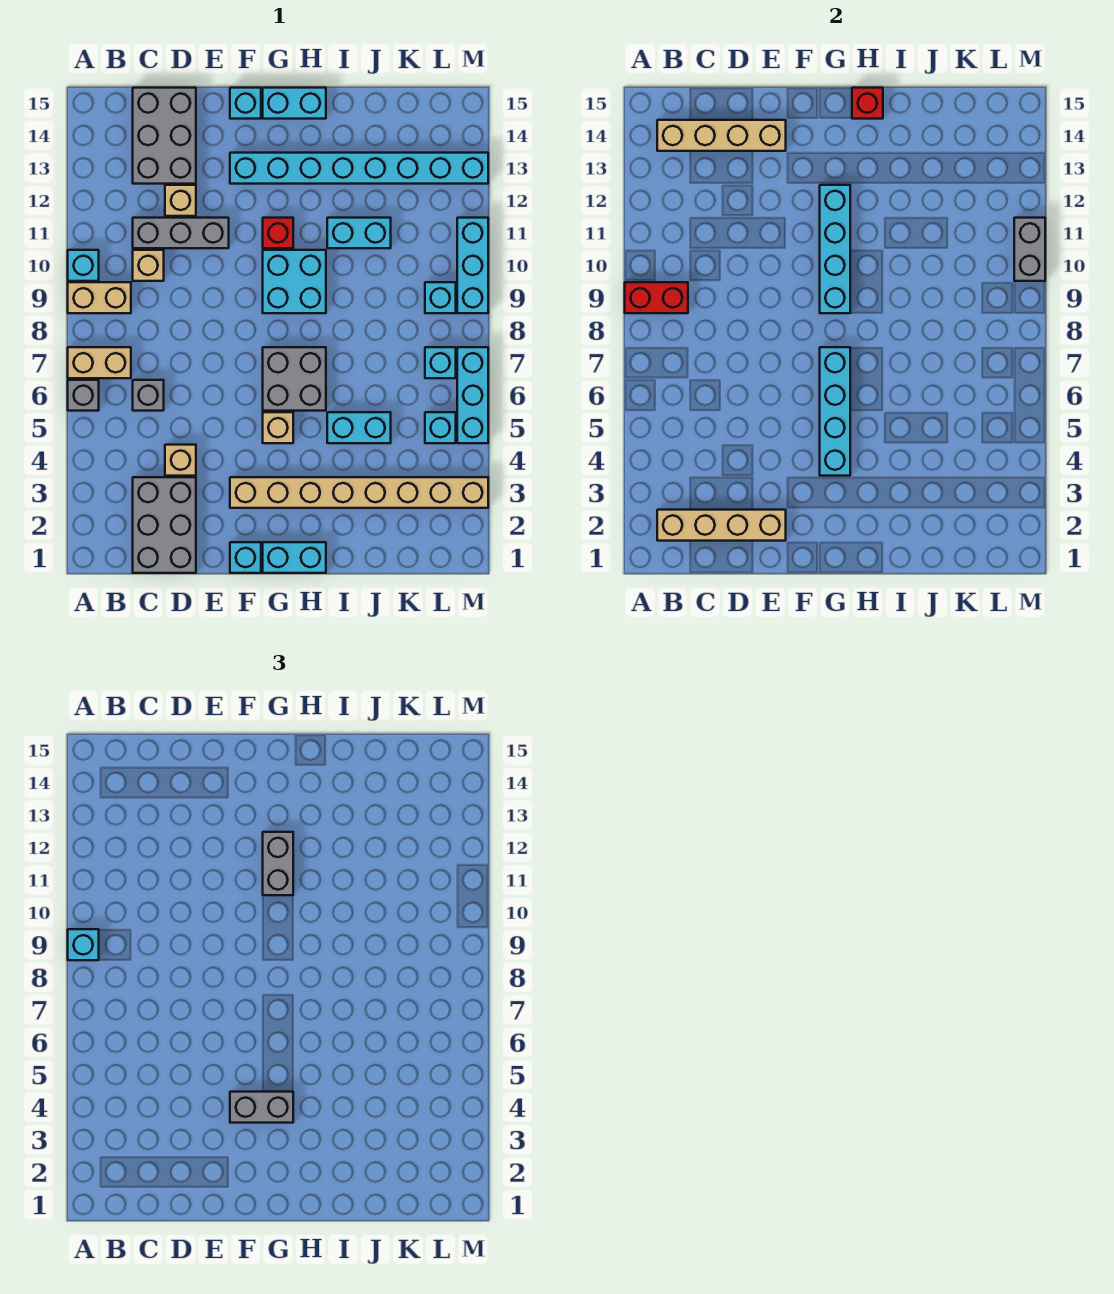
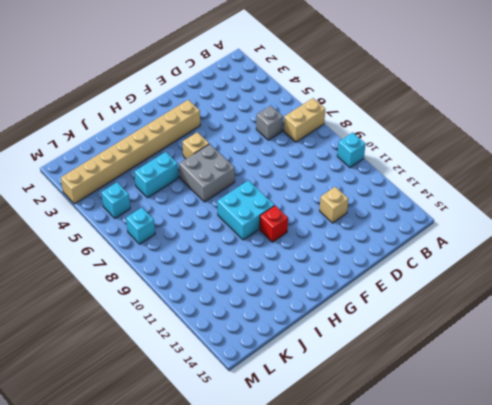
none -> grey brick A6 level 1
none -> tan brick A9:B9 level 1
none -> grey brick C1:D3 level 1
none -> tan brick C10 level 1

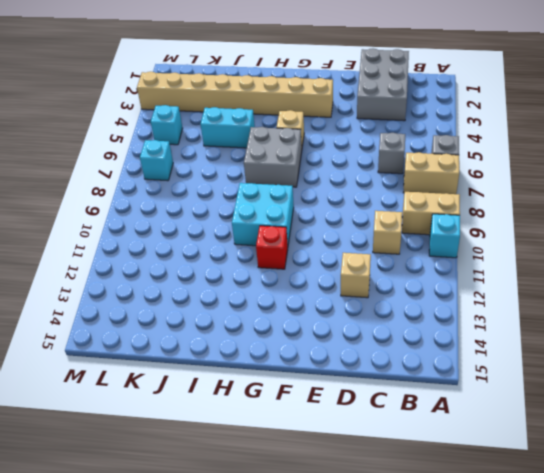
none -> grey brick C11:E11 level 1
none -> grey brick C13:D15 level 1
none -> tan brick D4 level 1
none -> cyan brick F1 level 1

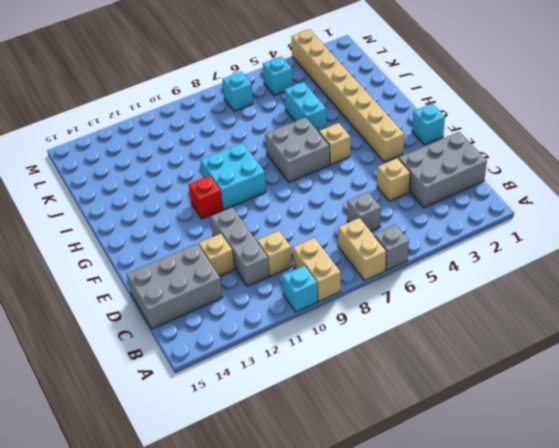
none -> cyan brick F13:M13 level 1
none -> cyan brick F15 level 1
none -> cyan brick G1:H1 level 1
none -> cyan brick G15:H15 level 1

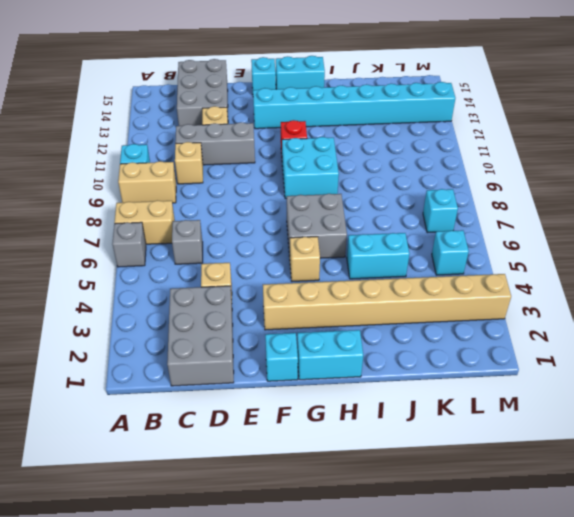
none -> cyan brick I11:J11 level 1
none -> cyan brick L9 level 1
none -> cyan brick M5:M7 level 1
none -> cyan brick M9:M11 level 1

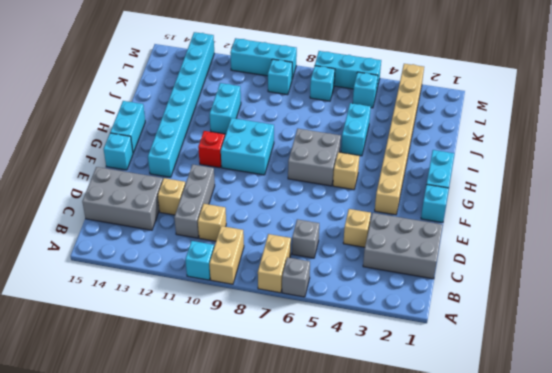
none -> red brick A9:B9 level 2
none -> tan brick B2:E2 level 2
none -> tan brick B14:E14 level 2
none -> cyan brick G4:G7 level 2

